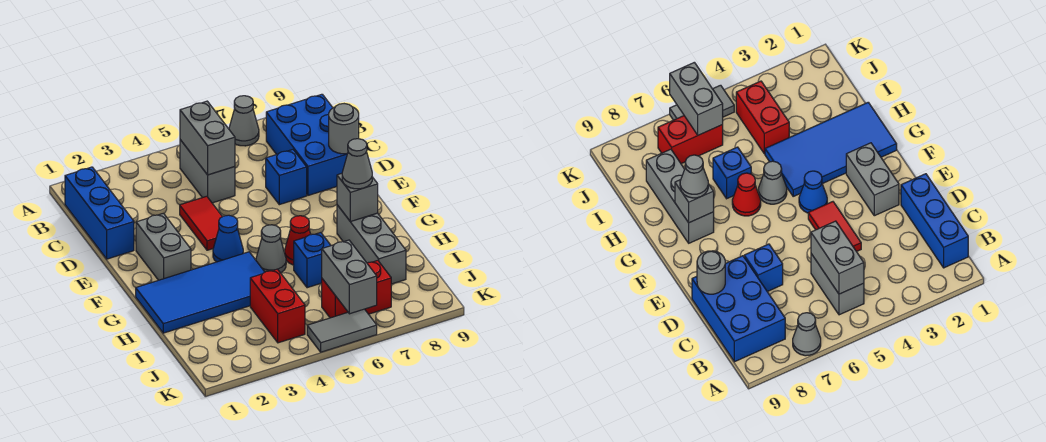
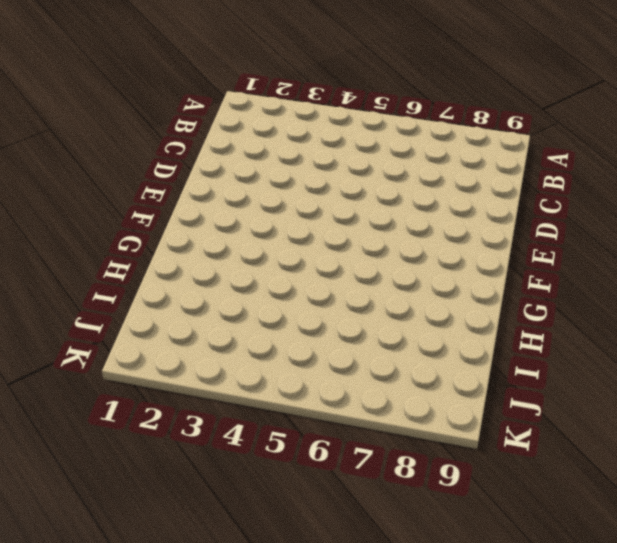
none -> grey cone A7 level 1
none -> blue brick B1:D1 level 1
none -> grey brick B5:C5 level 1

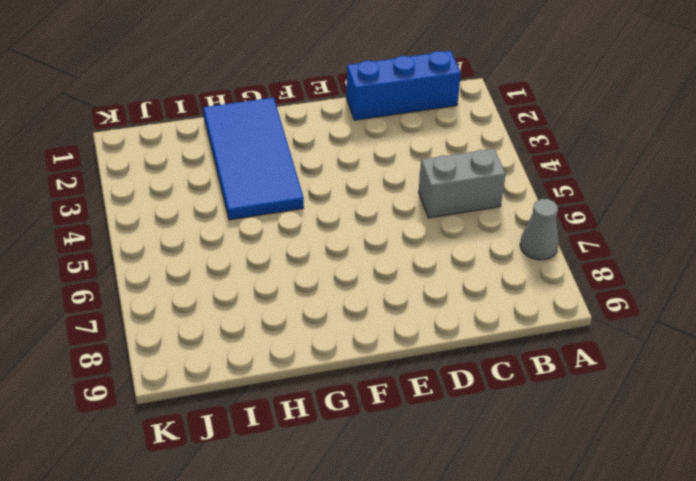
none -> blue brick B8:D9 level 1
none -> red tile D4:E4 level 1
none -> blue brick D7 level 1

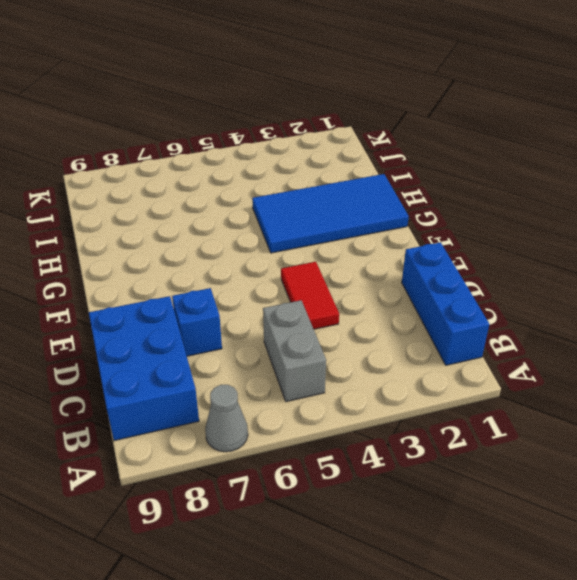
none -> grey brick E2:F2 level 1
none -> blue cone F4 level 1
none -> grey cone G5 level 1

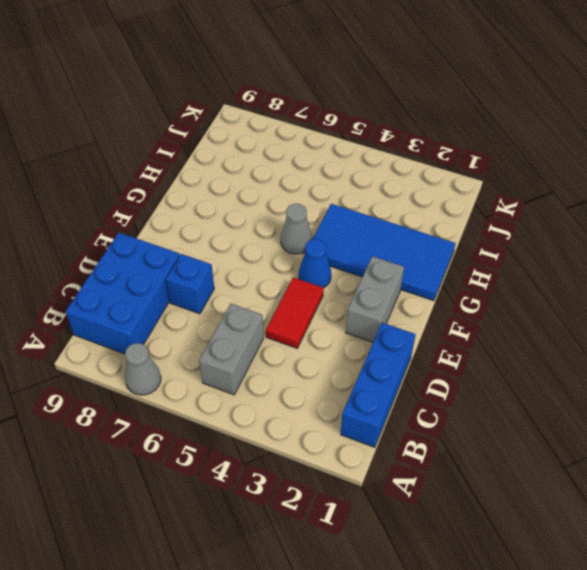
none -> red cone G6 level 1
none -> grey brick G8:I8 level 1
none -> blue brick H6 level 1

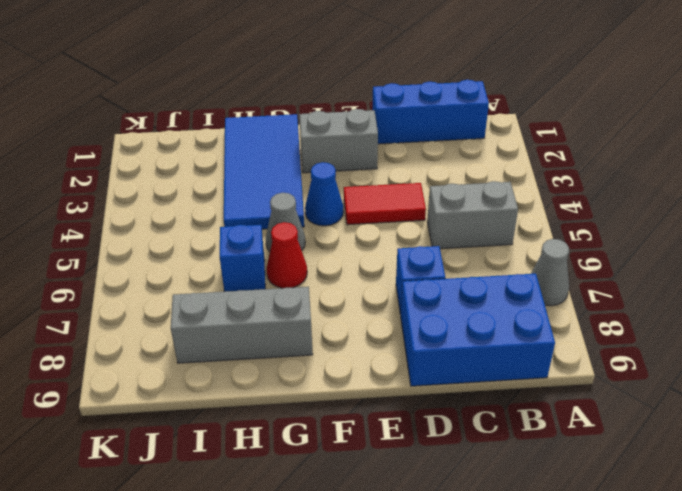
none -> red brick I4:J4 level 1
none -> red brick J6:J7 level 1
none -> grey tile K5:K6 level 1

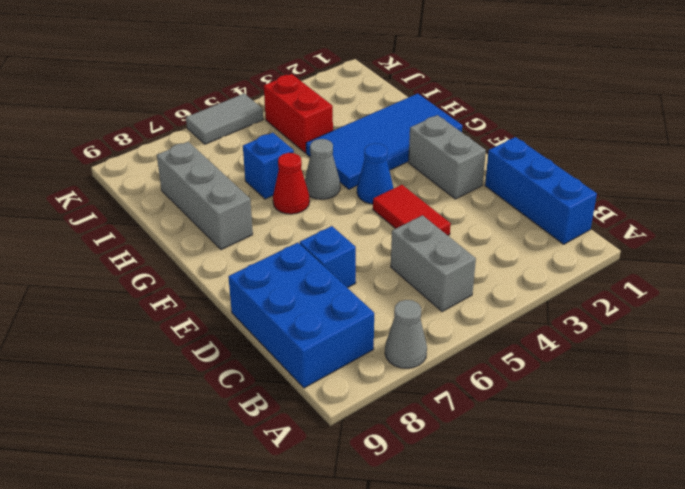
none -> red brick J6:J7 level 1
none -> grey brick B5:C5 level 2
none -> grey round brick D9 level 2

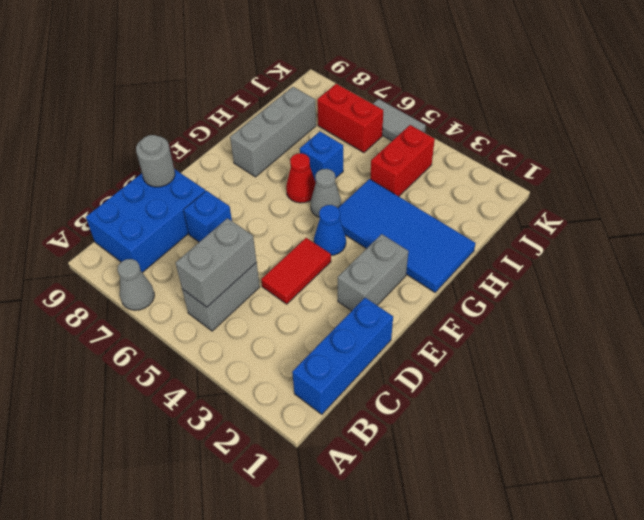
none -> grey brick G8 level 2
none -> grey brick J6:K6 level 2
none -> grey cone G8 level 3

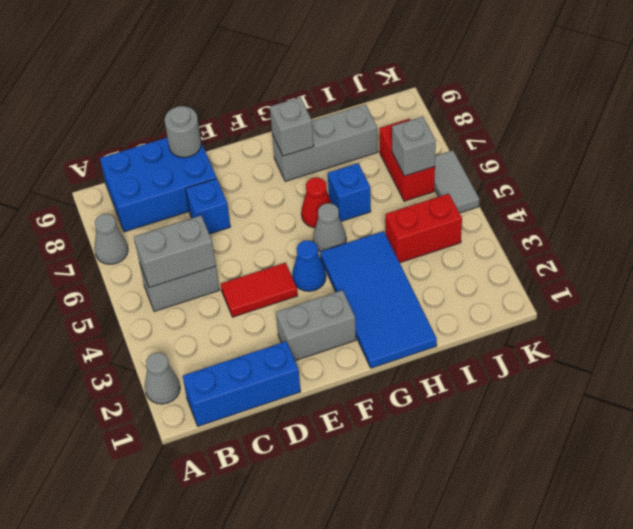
grey cone A2 level 1 -> grey cone G8 level 3
grey brick J6 level 2 -> grey brick J6:K6 level 2

